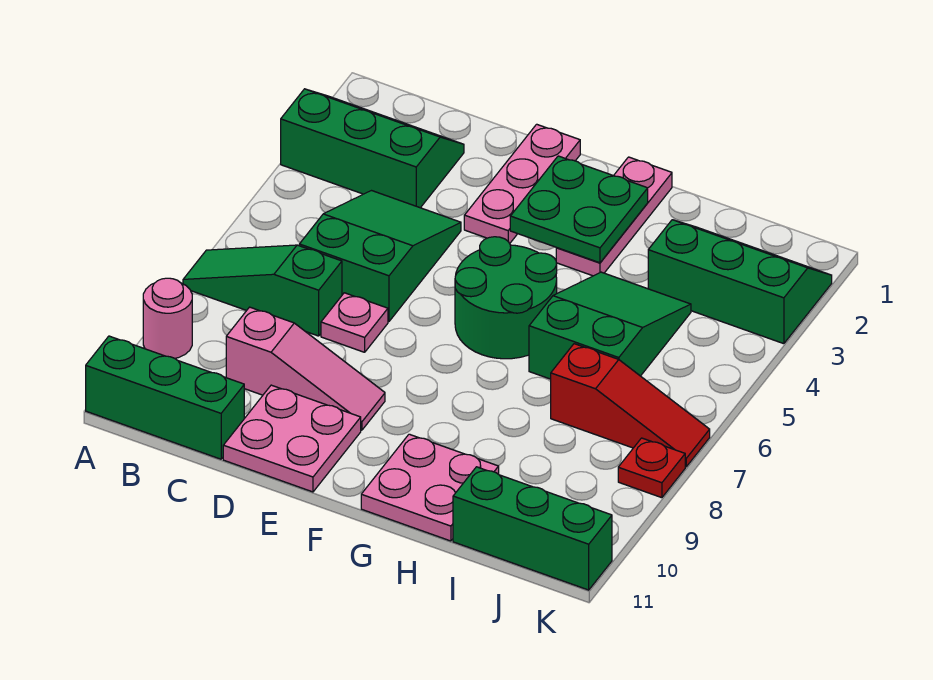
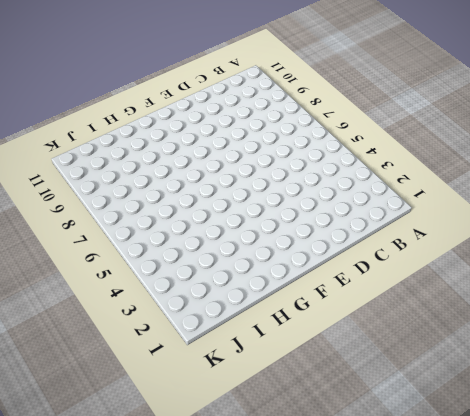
none -> green slope A2:C3 level 1 top 3
none -> green slope A7:C7 level 1 top C
none -> pink round brick A9 level 1

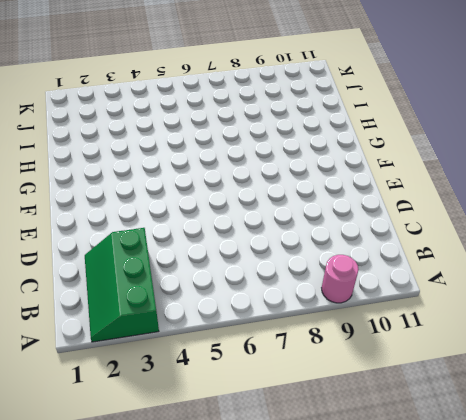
none -> green slope A7:C7 level 1 top C
none -> green brick A11:C11 level 1
none -> green slope C4:D6 level 1 top 6

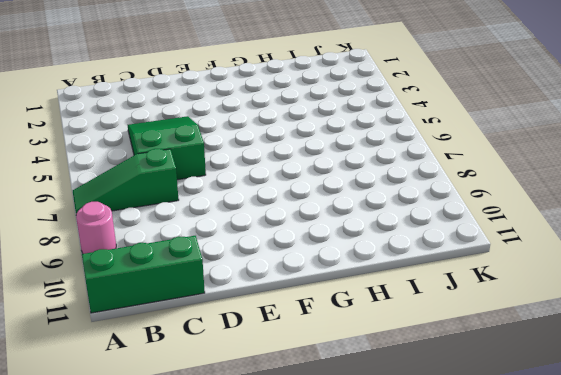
none -> green slope A2:C3 level 1 top 3
none -> pink slope C9:E9 level 1 top C
none -> pink plate D7 level 1

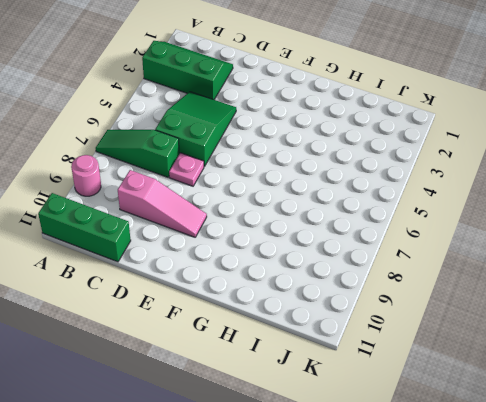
none -> pink plate D10:E11 level 1
none -> pink plate E1:E3 level 1
none -> green round brick F5:G6 level 1

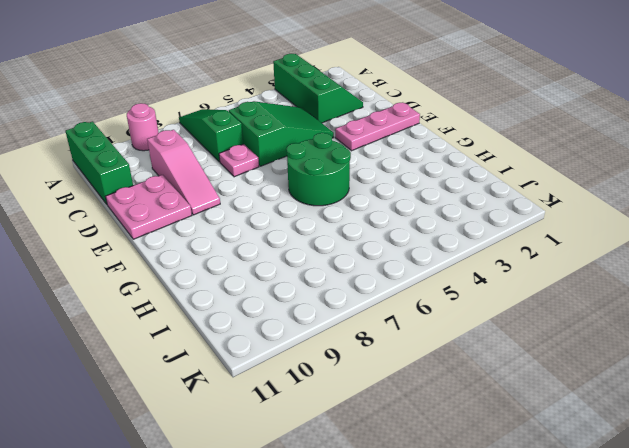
none -> pink plate G1:G3 level 1
none -> pink plate G10:H11 level 1
none -> green slope H4:I6 level 1 top 6

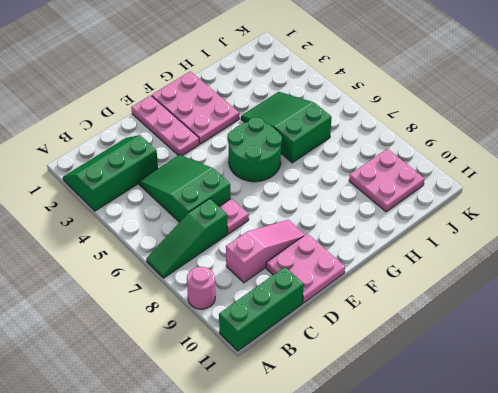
pink plate F1:G3 level 1 -> pink plate G1:G3 level 1
pink plate I9:J10 level 1 -> pink plate G10:H11 level 1
none -> green slope I2:K3 level 1 top 3
none -> red slope I7:K7 level 1 top I
none -> green brick I11:K11 level 1

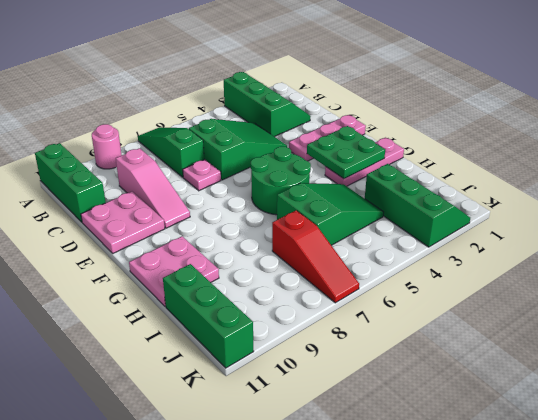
none -> red plate K8 level 1

